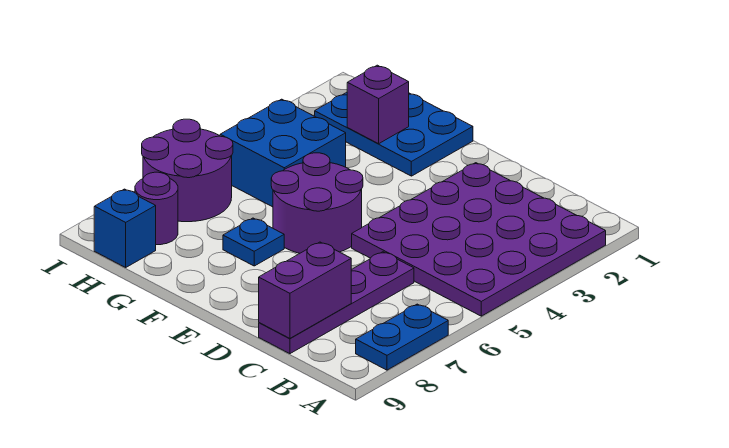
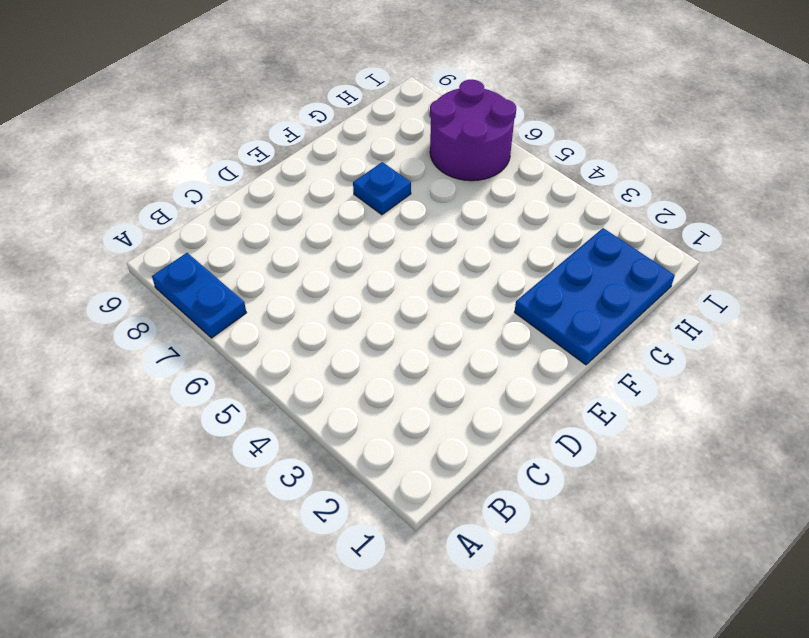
none -> purple plate A2:D5 level 1
none -> purple plate C6:C9 level 1
none -> purple round brick E5:F6 level 1

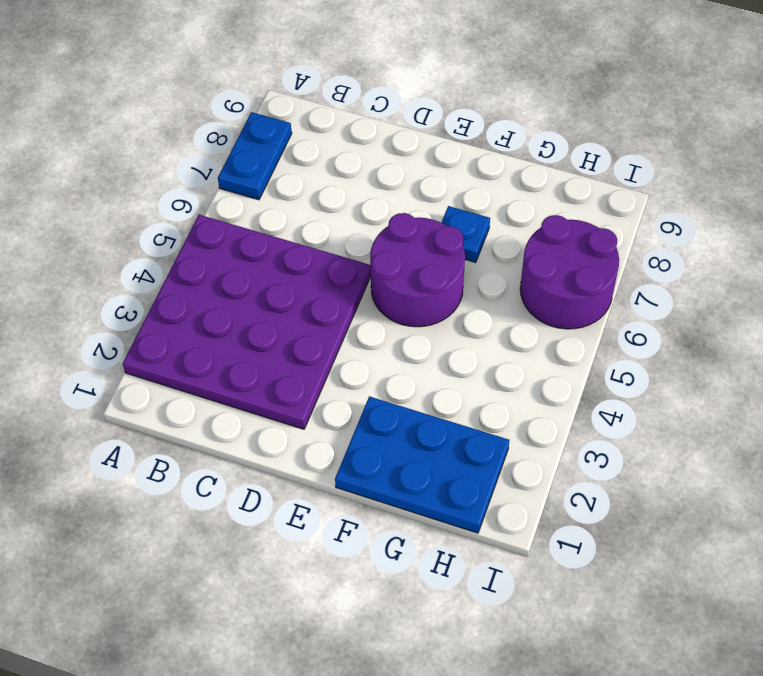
none -> purple plate C6:C9 level 1
none -> blue brick G4:H5 level 1
none -> purple round brick H8 level 1

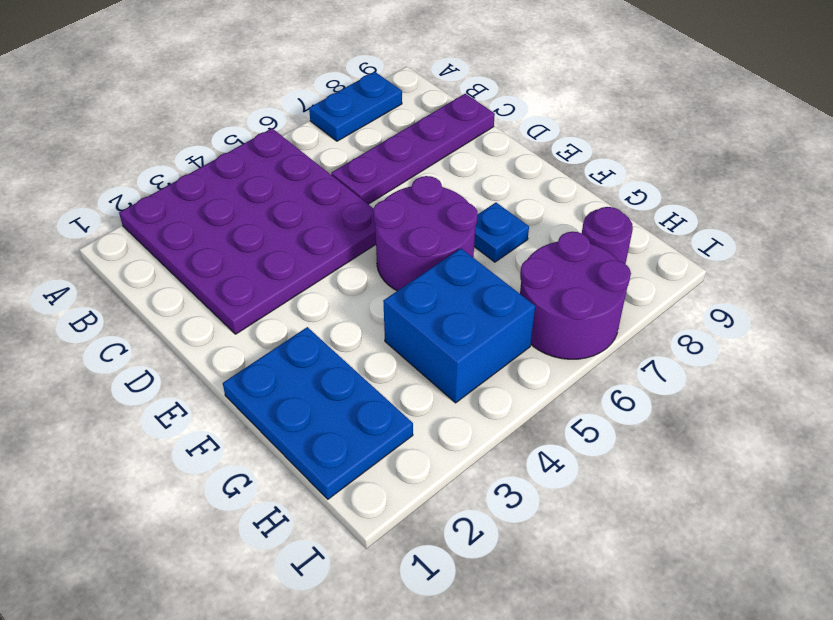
none -> blue brick H9 level 1
none -> purple brick C8:C9 level 2
none -> purple brick G2 level 2

